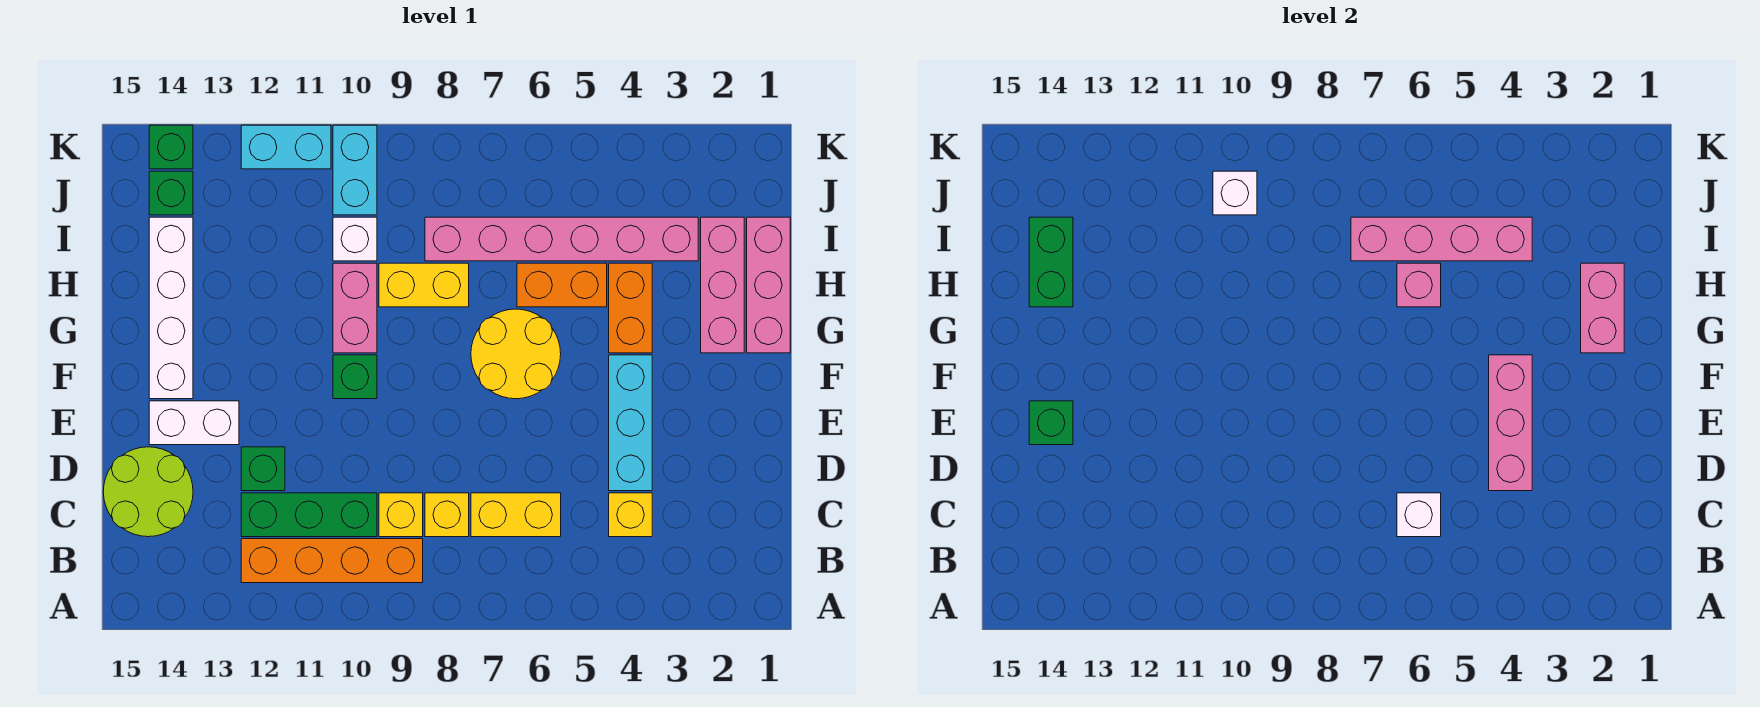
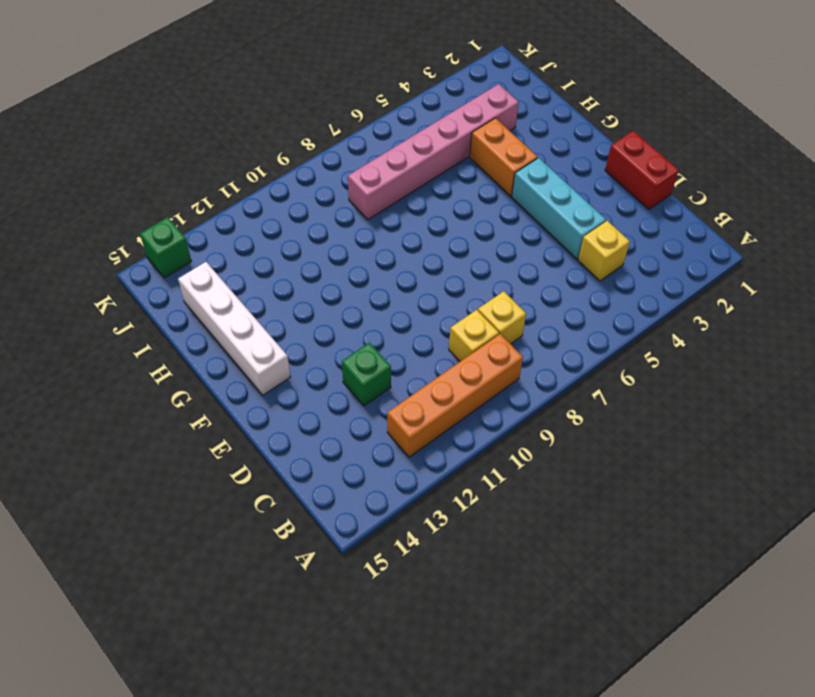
red brick D1:E1 level 1 -> none
none -> yellow brick C6:C7 level 1
none -> green brick C10:C12 level 1
none -> lime round brick C14:D15 level 1
none -> white brick E13:E14 level 1

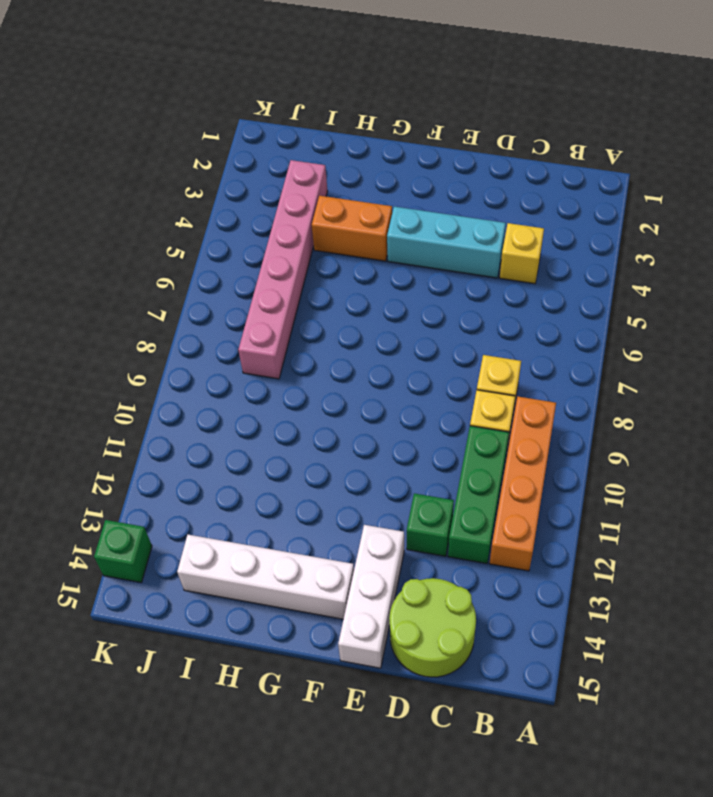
white brick E13:E15 level 1 -> white brick E13:E14 level 1
none -> yellow brick C6:C7 level 1
none -> yellow round brick F6:G7 level 1
none -> green brick F10 level 1
none -> pink brick G1:I1 level 1

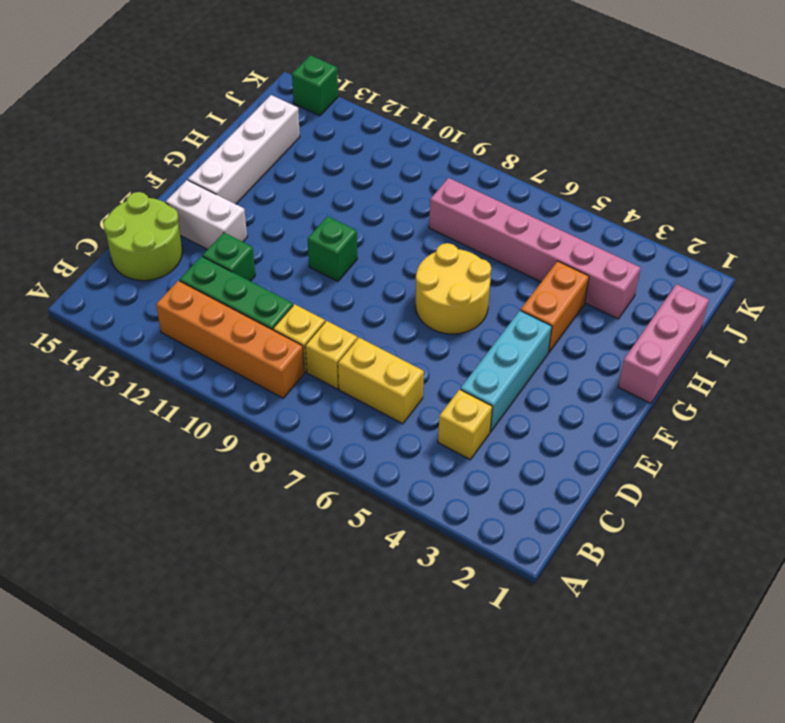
none -> pink brick G2:I2 level 1
none -> pink brick G10:H10 level 1
none -> orange brick H5:H6 level 1
none -> yellow brick H8:H9 level 1

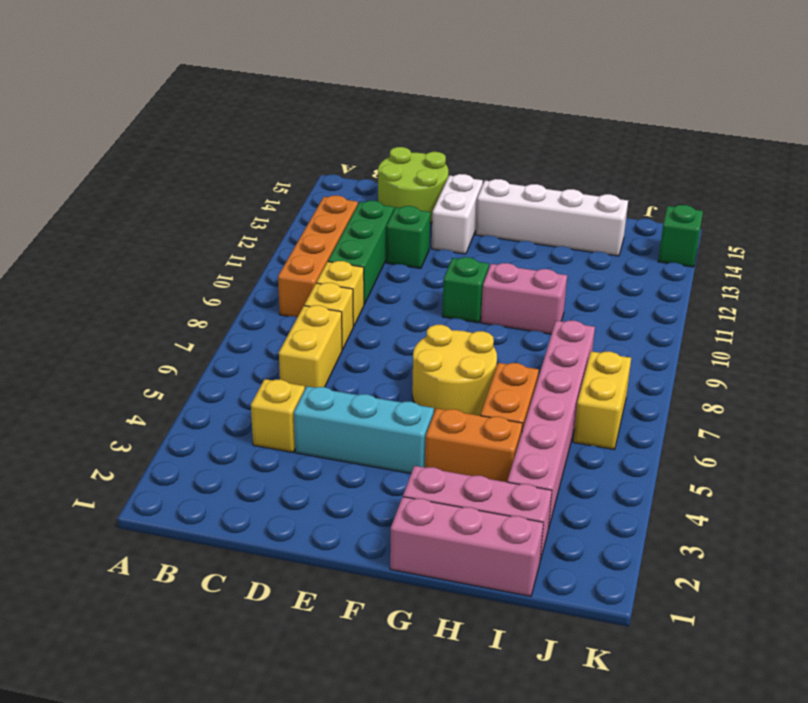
yellow brick J6:J7 level 1 -> yellow brick H8:H9 level 1
none -> white brick I10 level 1
none -> cyan brick J10:K10 level 1
none -> green brick J14 level 1
none -> cyan brick K11:K12 level 1

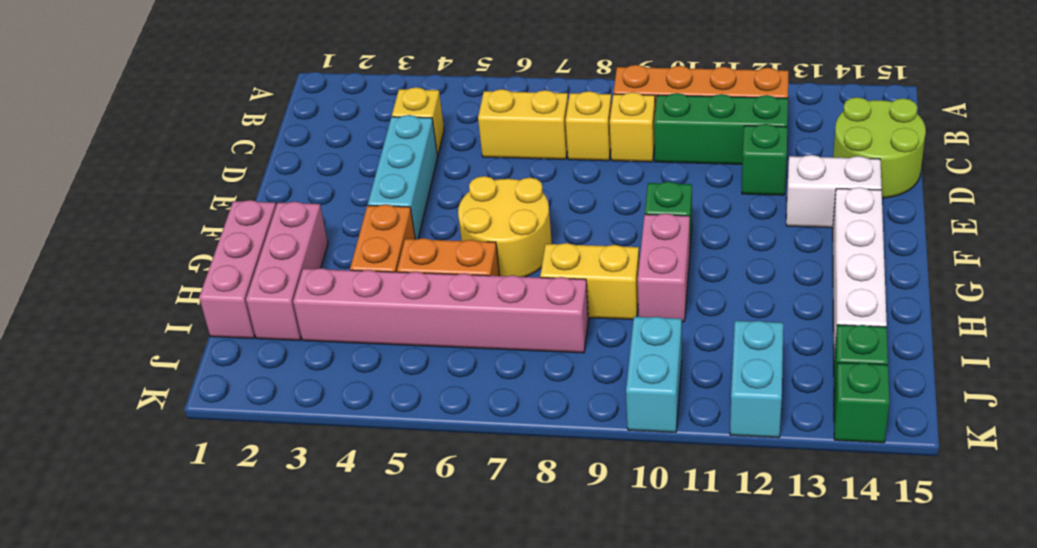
cyan brick J12:K12 level 1 -> cyan brick K11:K12 level 1
none -> white brick I10 level 1
none -> white brick C6 level 2
none -> pink brick D4:F4 level 2
none -> green brick E14 level 2

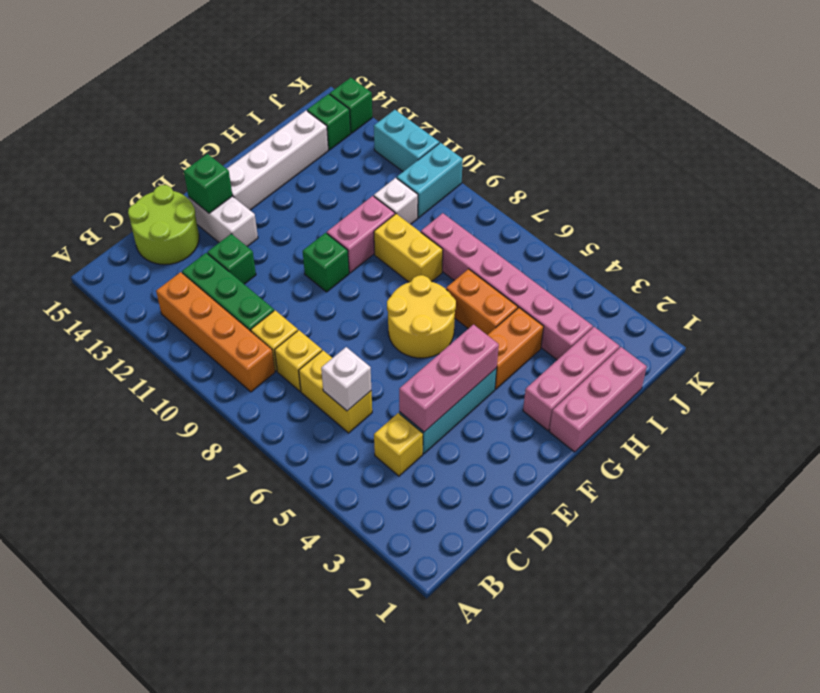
none -> pink brick G2:H2 level 2
none -> pink brick H6 level 2
none -> green brick H14:I14 level 2
none -> pink brick I4:I7 level 2

